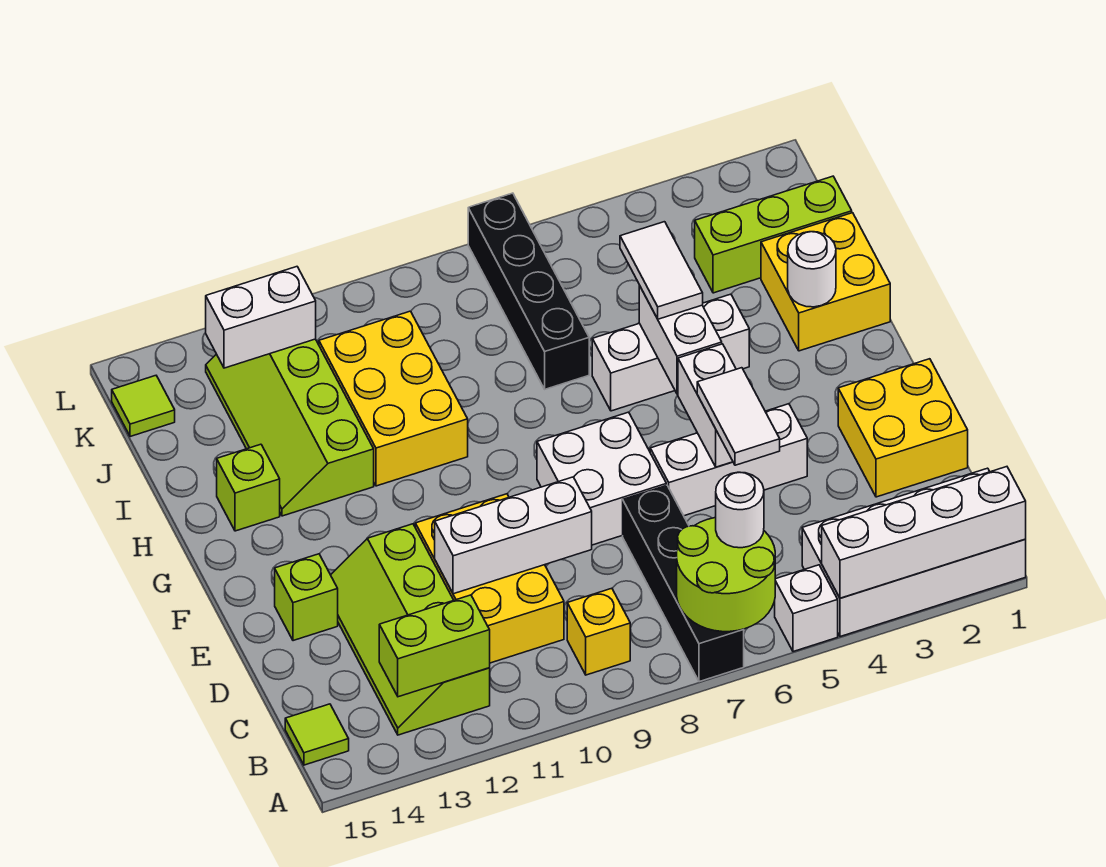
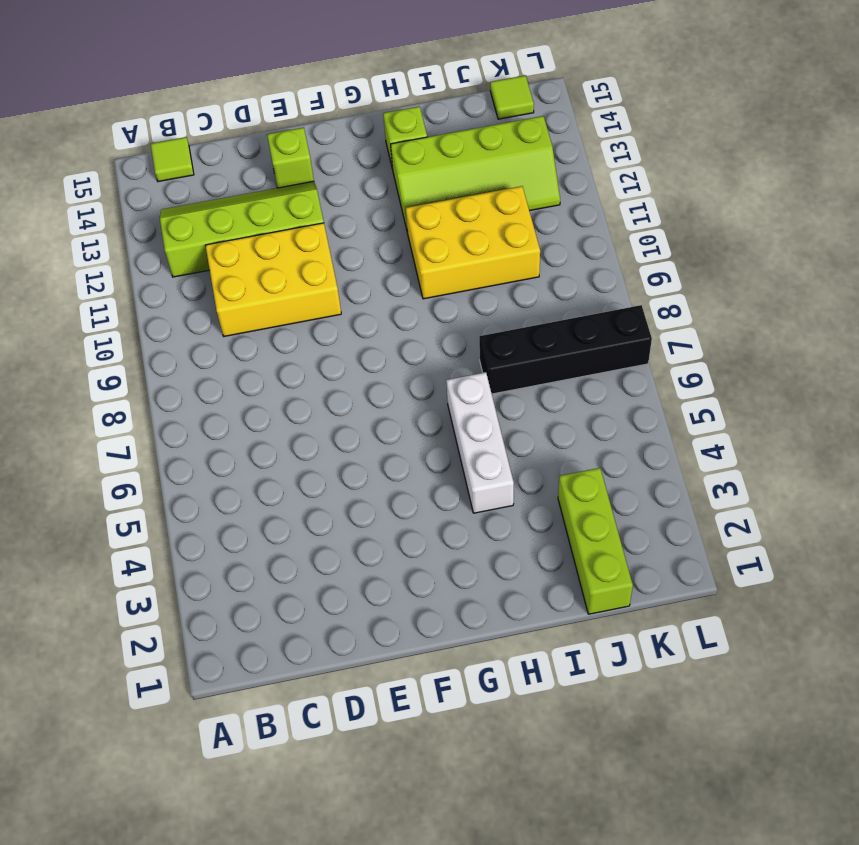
lime slope H12:K13 level 1 top 13 -> lime slope H12:K13 level 1 top 12
none -> white brick A1:B4 level 1
none -> white brick A5 level 1
none -> black brick A7:D7 level 1
none -> yellow brick B9 level 1

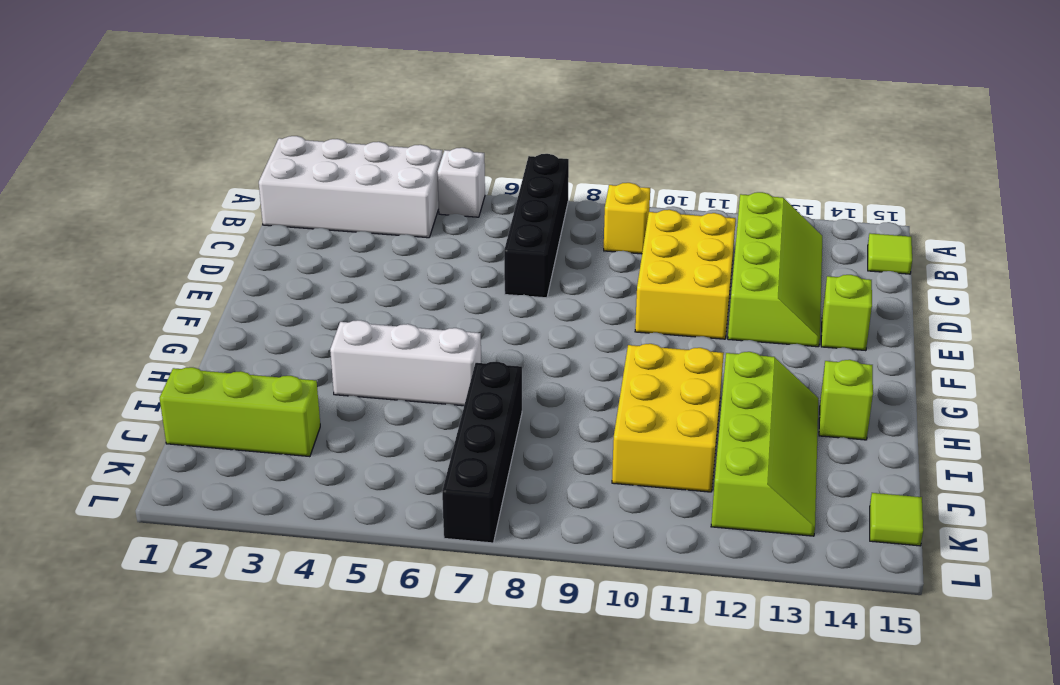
none -> yellow brick D1:E2 level 1
none -> white brick E4:E6 level 1
none -> white brick E7:F8 level 1
none -> yellow brick H1:I2 level 1

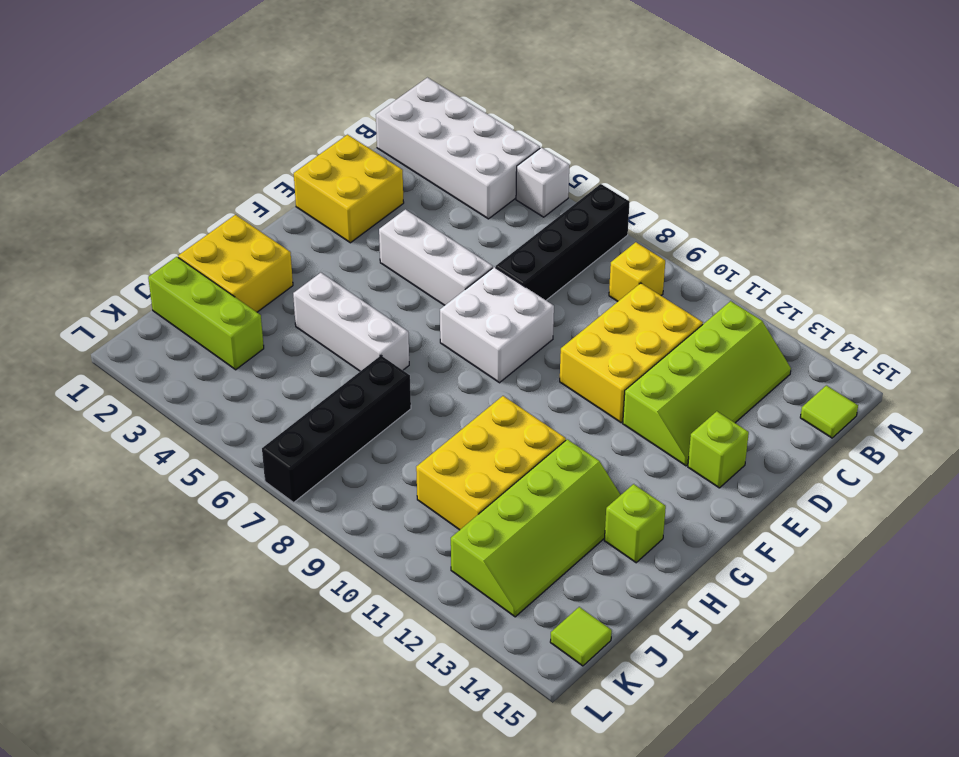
none -> white brick A1:A4 level 2
none -> lime round brick A6:B7 level 2
none -> lime brick B12:B13 level 2
none -> white brick D9:D11 level 2

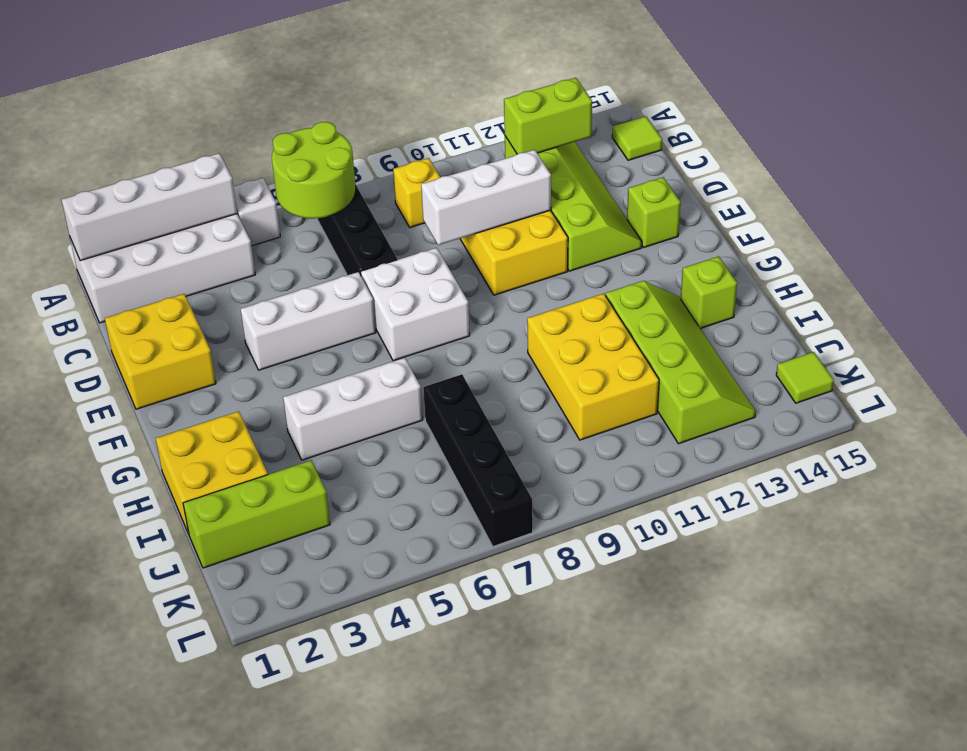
none -> white brick E5:F5 level 2
none -> white brick G5:H5 level 2
none -> white round brick H2 level 2
none -> white brick K12:K13 level 2

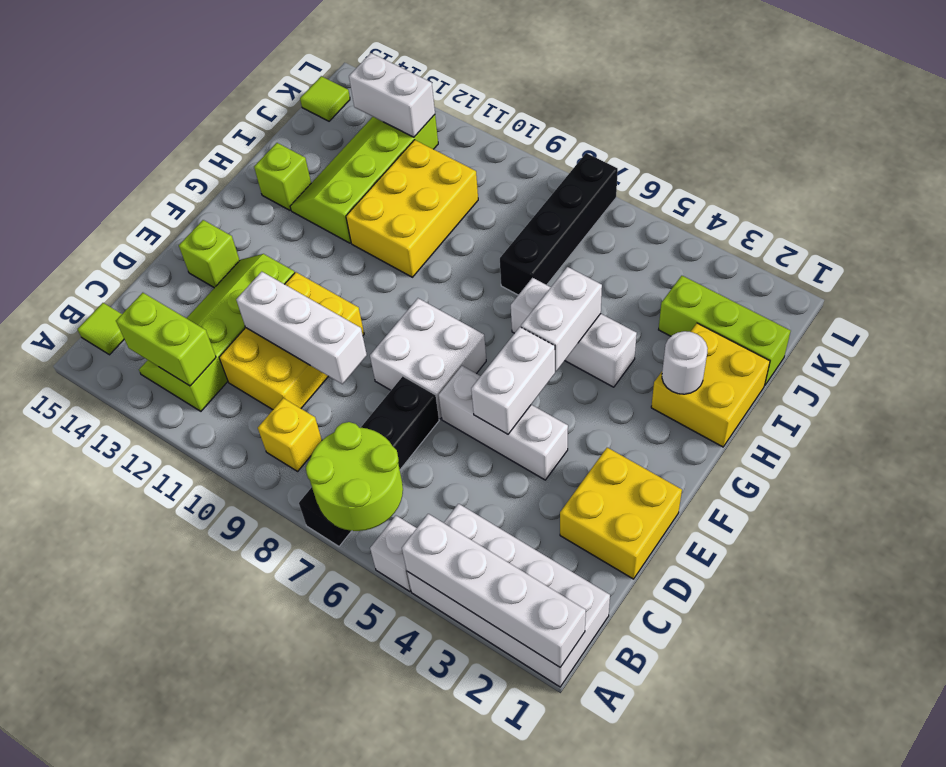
none -> white round brick B6 level 3
none -> white tile D5:E5 level 3
none -> white tile H5:I5 level 3

